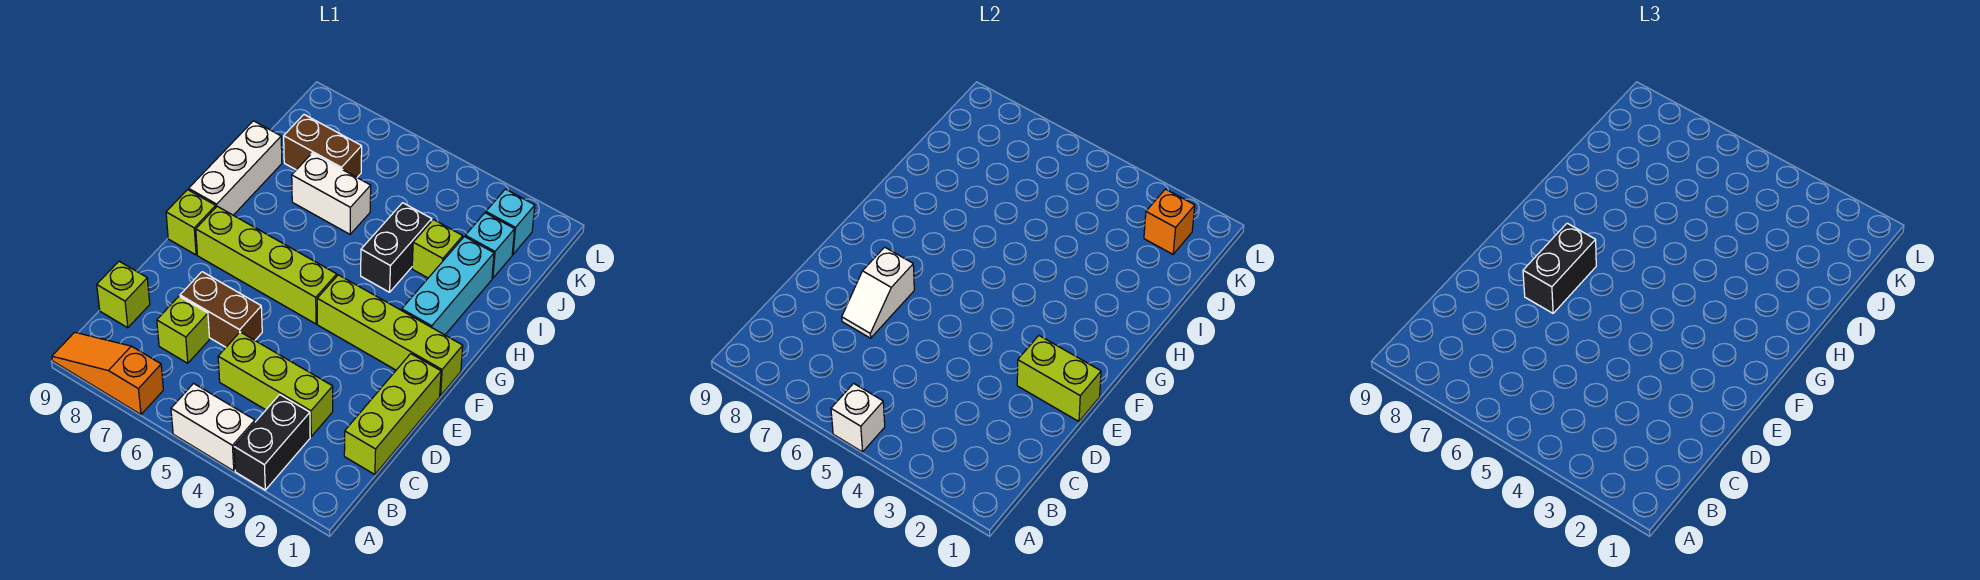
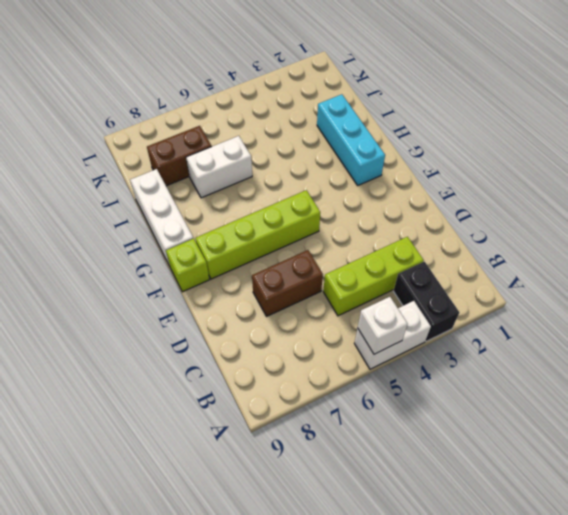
none -> orange slope A7:A9 level 1 top 7
none -> lime brick C1:E1 level 1
none -> lime brick C7 level 1

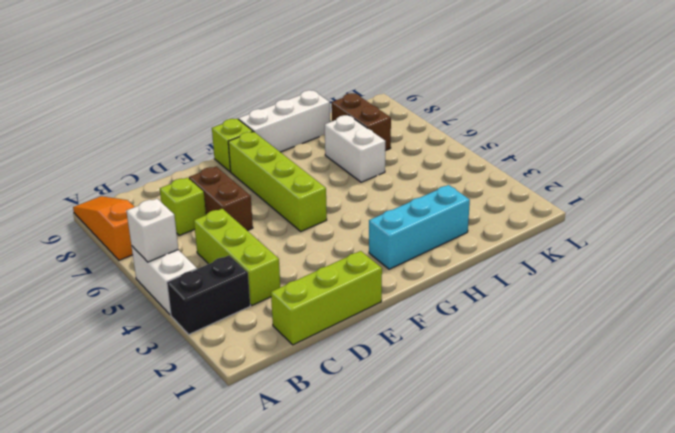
none -> lime brick C9 level 1
none -> lime brick F1:F4 level 1
none -> black brick H4:I4 level 1

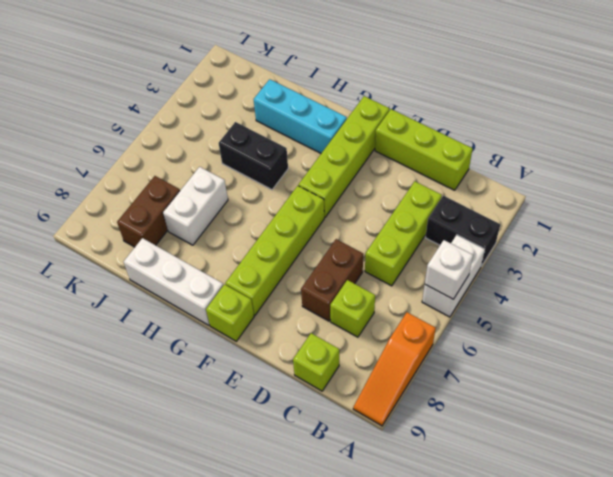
none -> lime brick I3 level 1
none -> cyan brick J2 level 1
none -> cyan brick K2 level 1

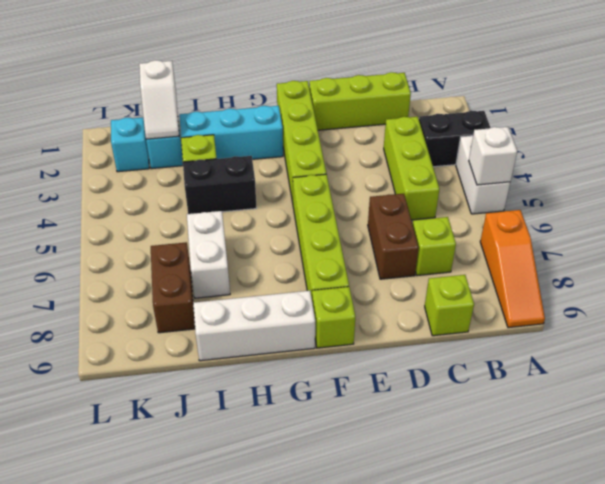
white slope J1:J2 level 2 top 1 -> white slope D7:E7 level 2 top E
none -> lime brick E1:E2 level 2
none -> orange brick K2 level 2
none -> black brick E7:F7 level 3

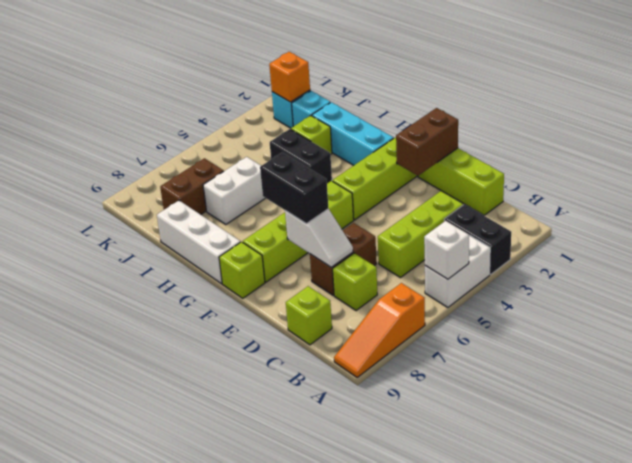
brown brick E1:E2 level 2 -> lime brick E1:E2 level 2

